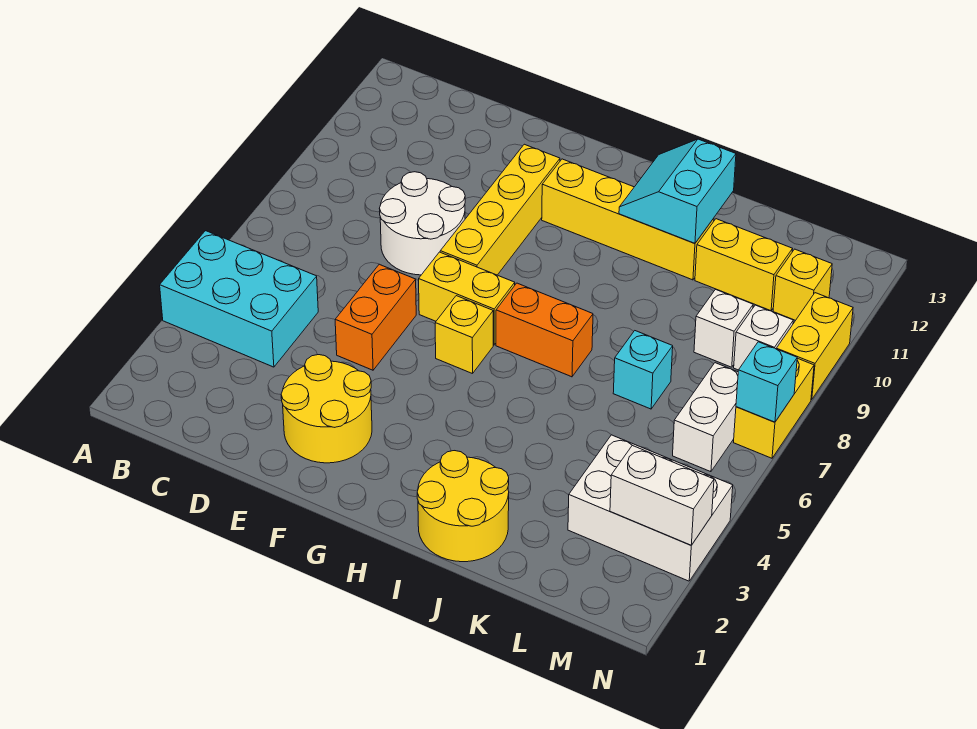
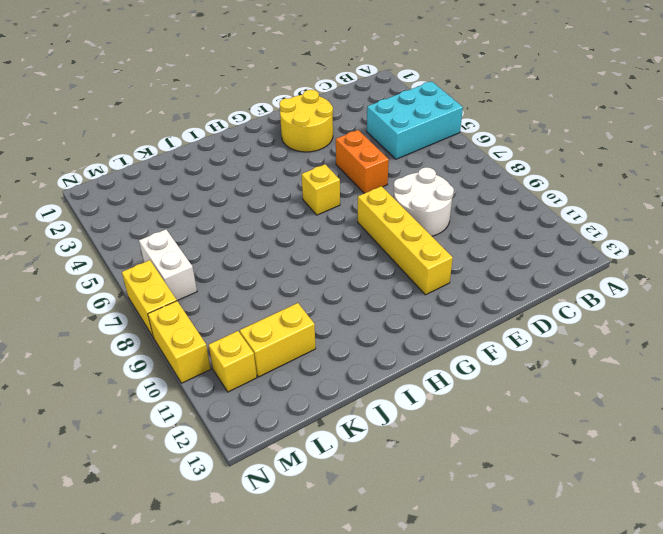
none -> yellow brick F7:G7 level 1
none -> yellow brick G11:J11 level 1
none -> orange brick H7:I7 level 1

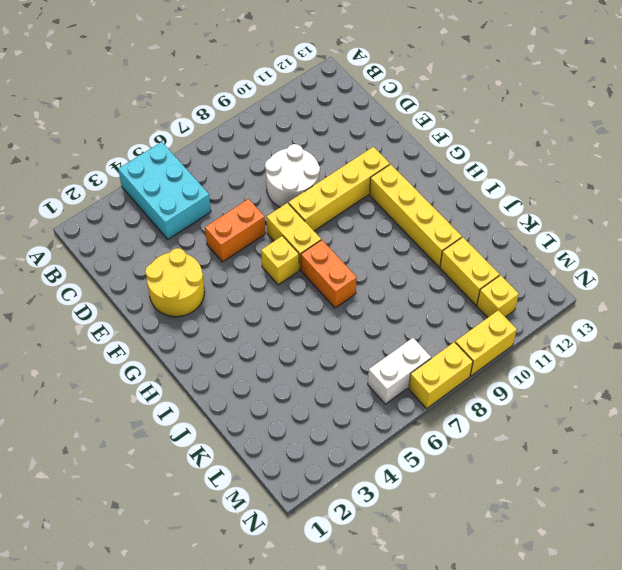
none -> yellow round brick I1:J2 level 1
none -> cyan brick K7 level 1
none -> white brick L3:N4 level 1

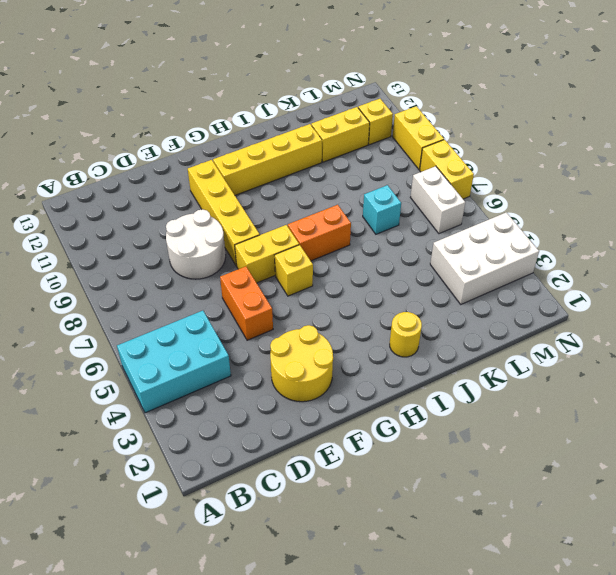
yellow round brick I2 level 1 -> yellow round brick I1:J2 level 1
none -> white brick L9 level 1
none -> white brick M9 level 1
none -> cyan slope I11:J12 level 2 top J

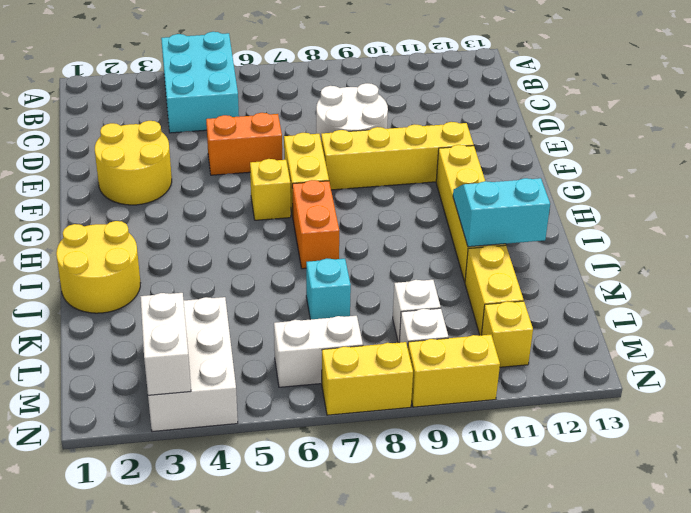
none -> cyan brick N7 level 2

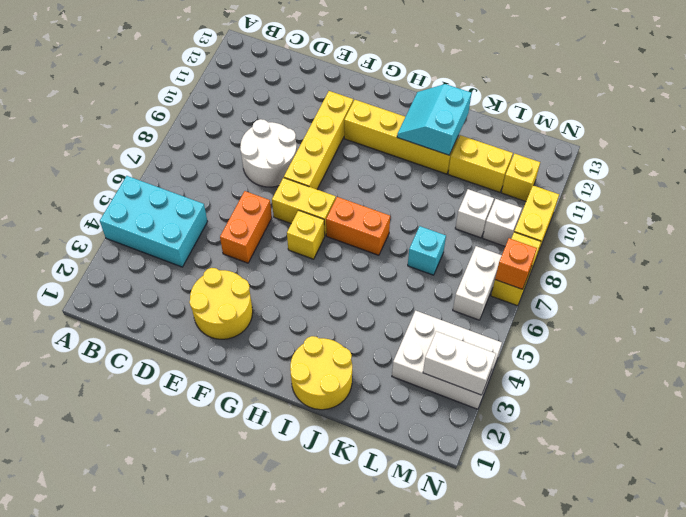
orange brick N7 level 2 -> cyan brick N7 level 2

